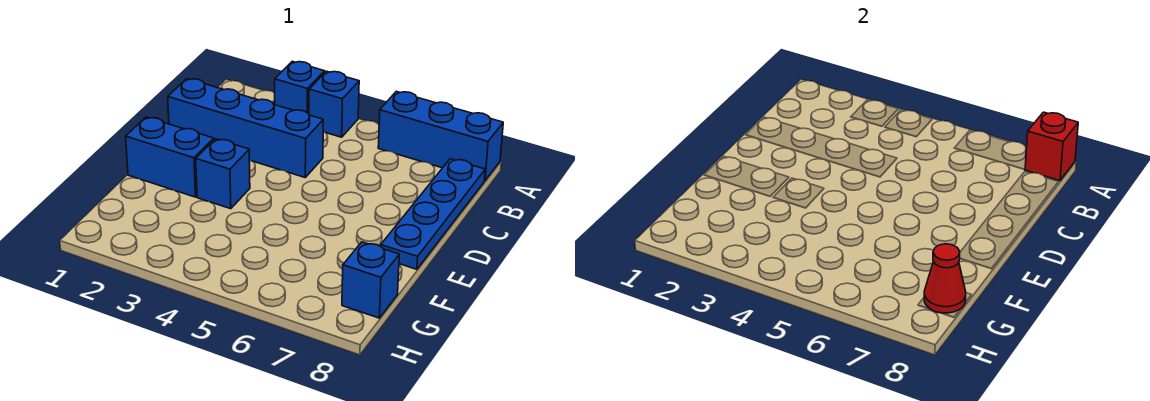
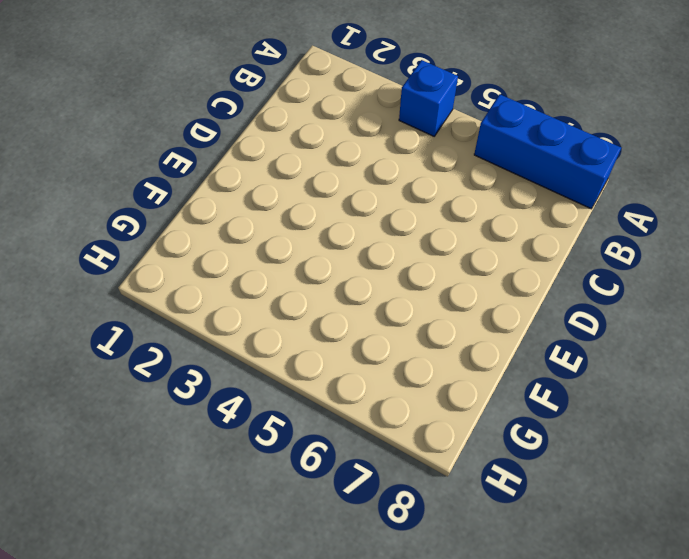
none -> blue brick A3 level 1
none -> blue plate B8:E8 level 1

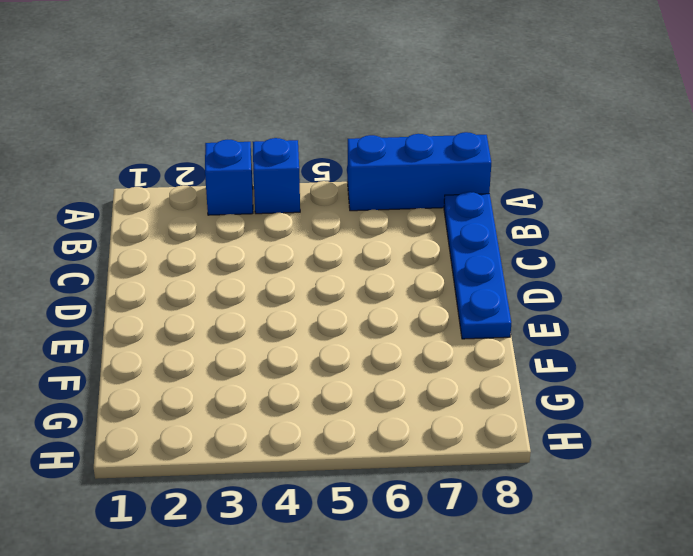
none -> blue brick C1:C4 level 1
none -> blue brick E1:E2 level 1

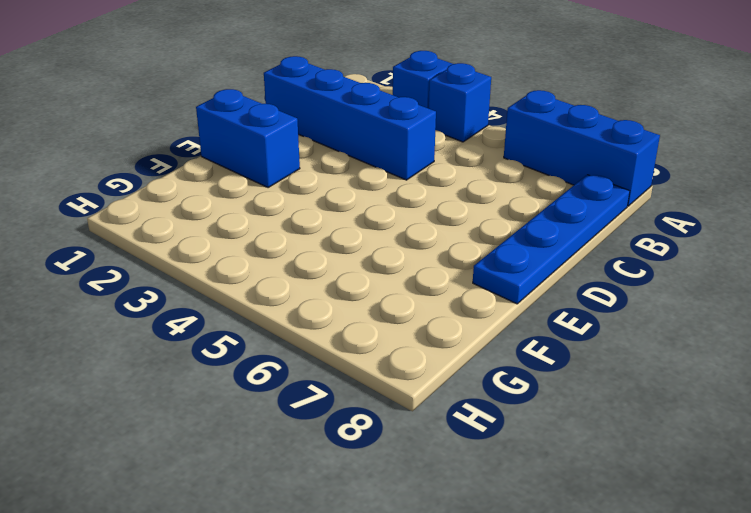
none -> blue brick E3 level 1
none -> blue brick G8 level 1

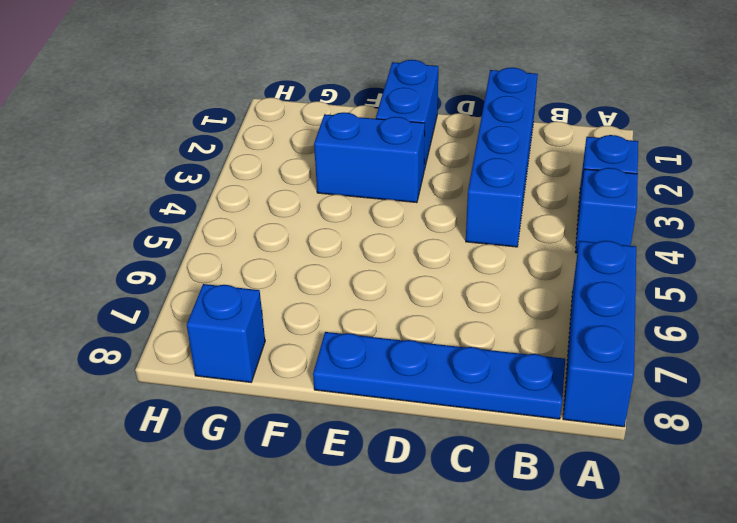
blue brick E3:F3 level 1 -> blue brick E3 level 1
none -> red brick A8 level 2
none -> red cone G8 level 2

